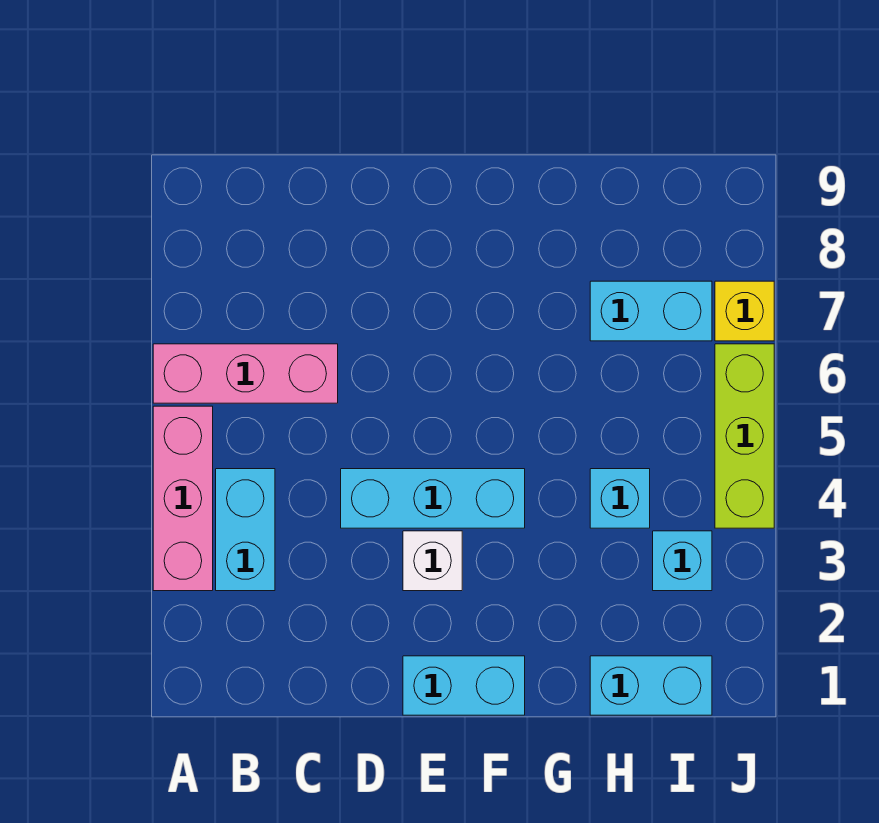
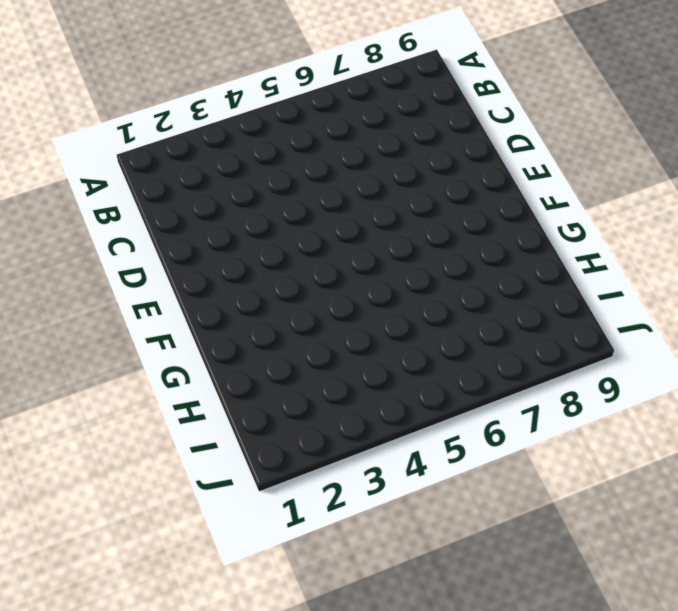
none -> pink brick A3:A5 level 1
none -> pink brick A6:C6 level 1
none -> cyan brick B3:B4 level 1

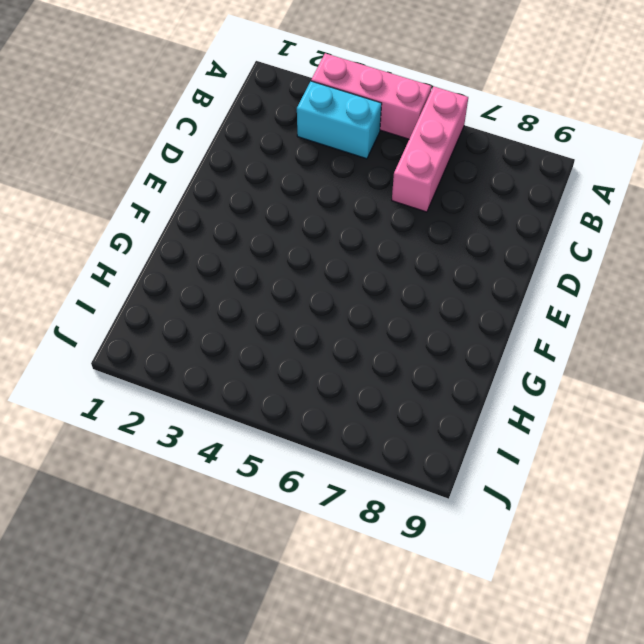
none -> cyan brick D4:F4 level 1
none -> cyan brick E1:F1 level 1
none -> white brick E3 level 1

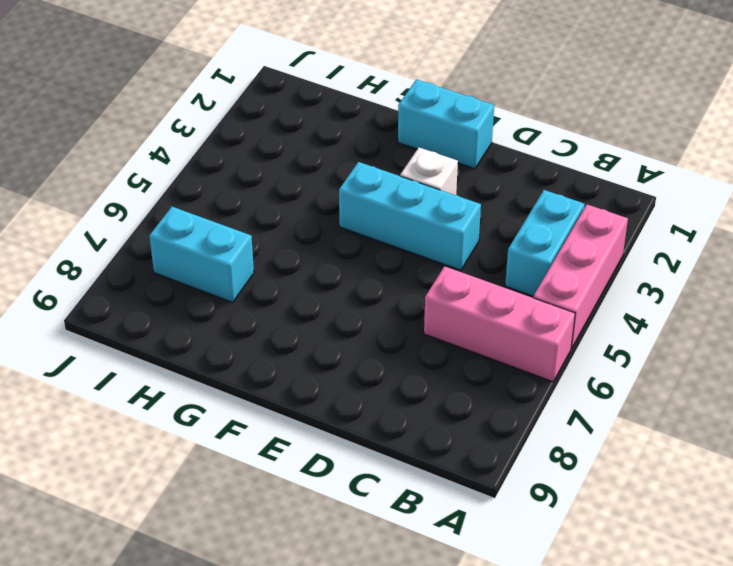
none -> cyan brick H1:I1 level 1
none -> cyan brick H4 level 1
none -> cyan brick I3 level 1

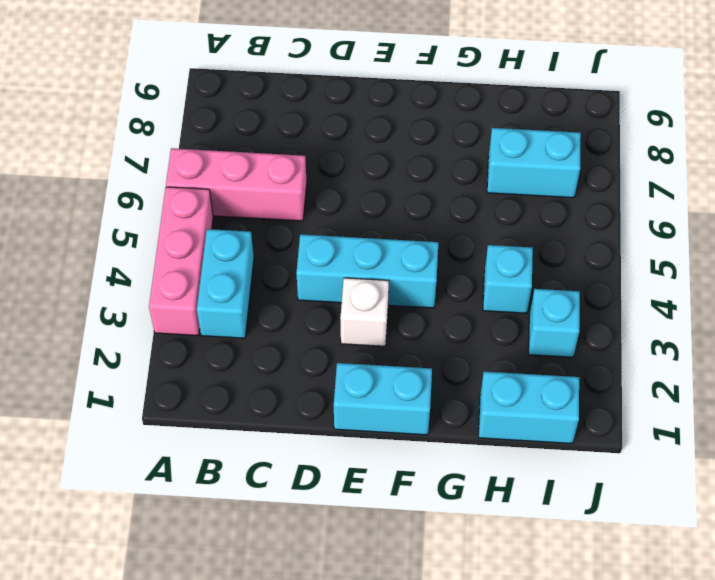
none -> lime brick J4:J6 level 1
none -> yellow brick J7 level 1

